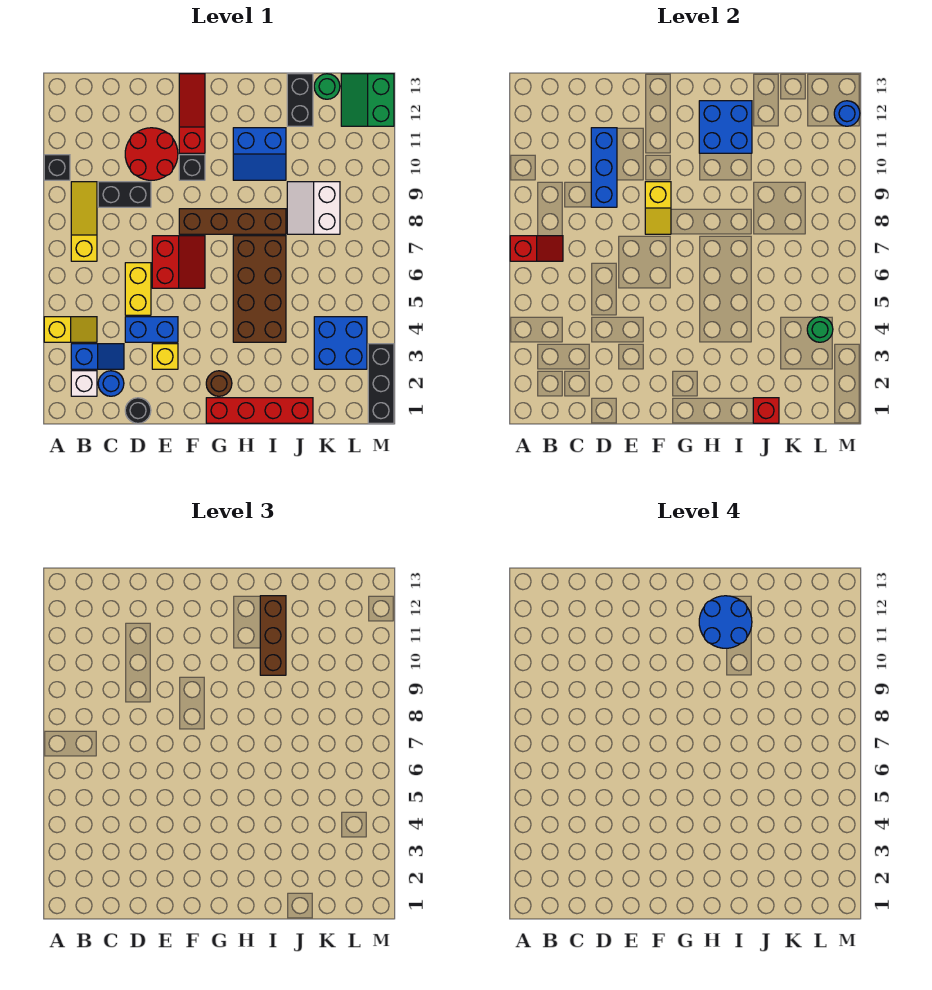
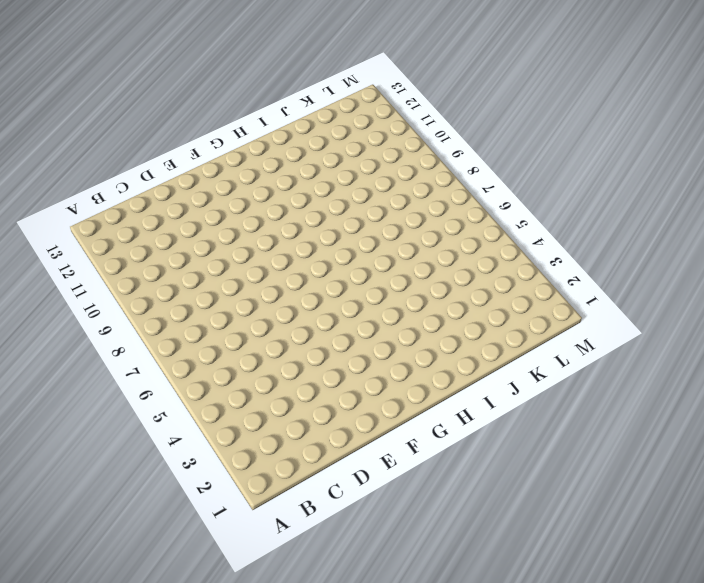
none -> yellow slope A4:B4 level 1 top A
none -> black brick A10 level 1
none -> white brick B2 level 1
none -> blue slope B3:C3 level 1 top B

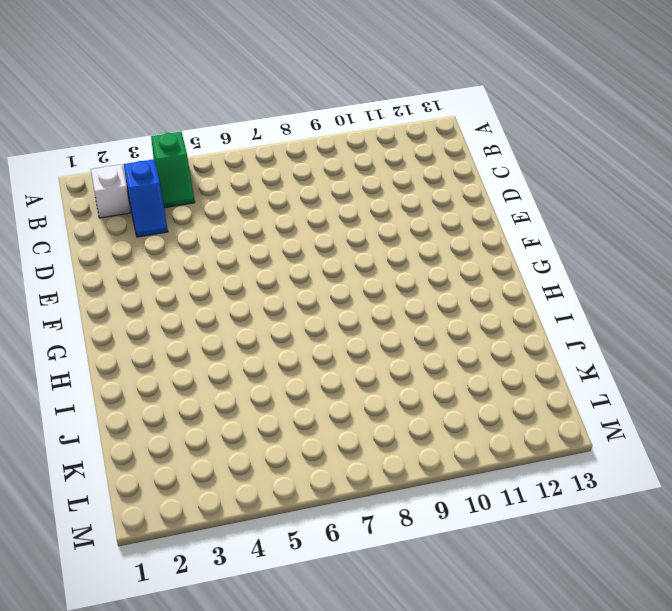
green slope A4:B4 level 1 top A -> yellow slope A4:B4 level 1 top A
none -> black brick A10 level 1
none -> yellow slope B7:B9 level 1 top 7
none -> blue round brick C2 level 1
none -> black brick C9:D9 level 1

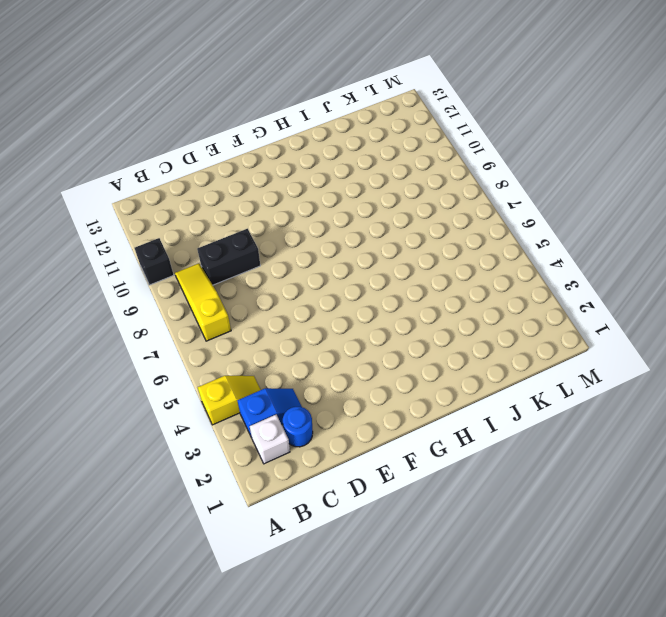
none -> black round brick D1 level 1
none -> blue brick D4:E4 level 1
none -> yellow brick D5:D6 level 1
none -> red round brick D10:E11 level 1

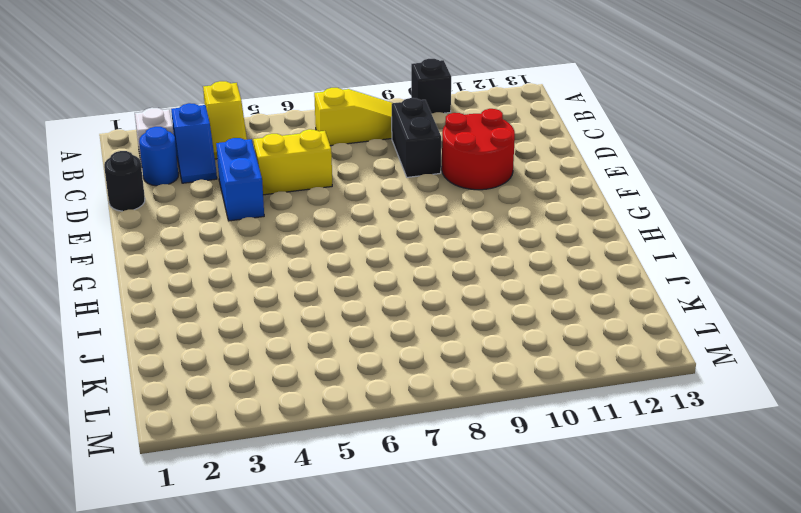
none -> yellow brick E3 level 1
none -> red slope E6:F7 level 1 top E
none -> brown brick F8:I8 level 1
none -> black brick F10 level 1

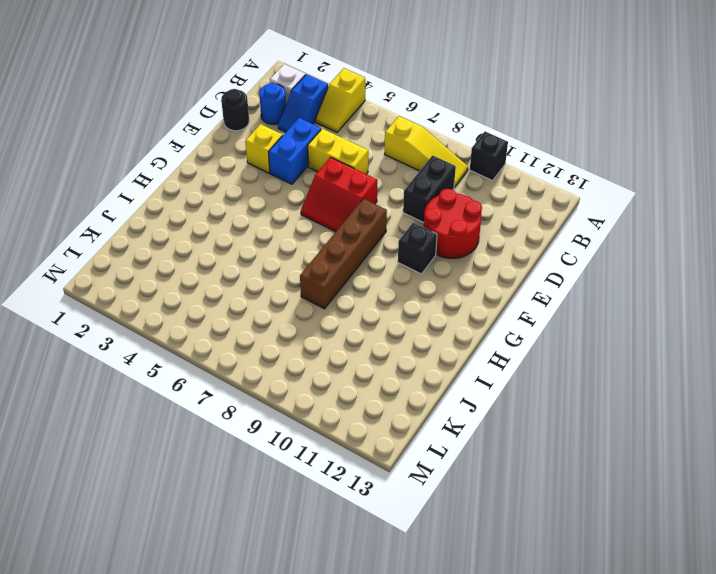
none -> red slope F11:F13 level 1 top 11
none -> red brick G1:J1 level 1
none -> brown round brick G2 level 1
none -> brown brick H4:I7 level 1

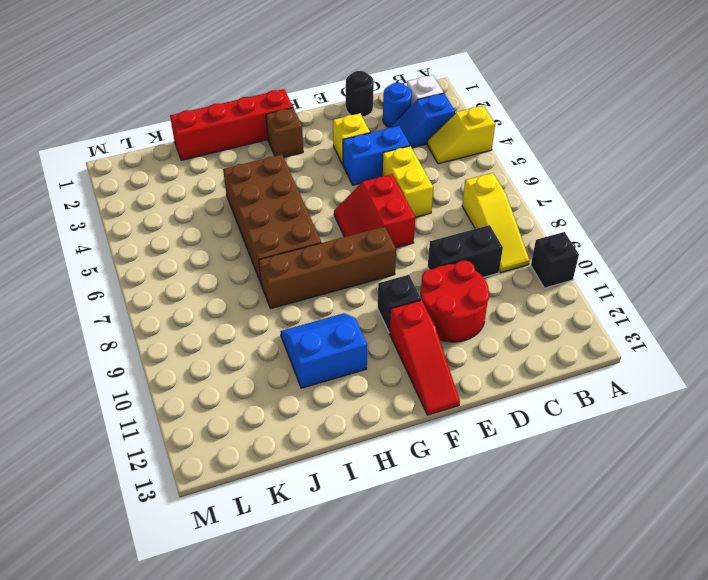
brown brick G2 level 1 -> brown round brick G2 level 1
none -> white slope J8:K9 level 1 top K
none -> black brick J12:J13 level 1
none -> blue brick K3:L4 level 1
none -> green round brick K13 level 1

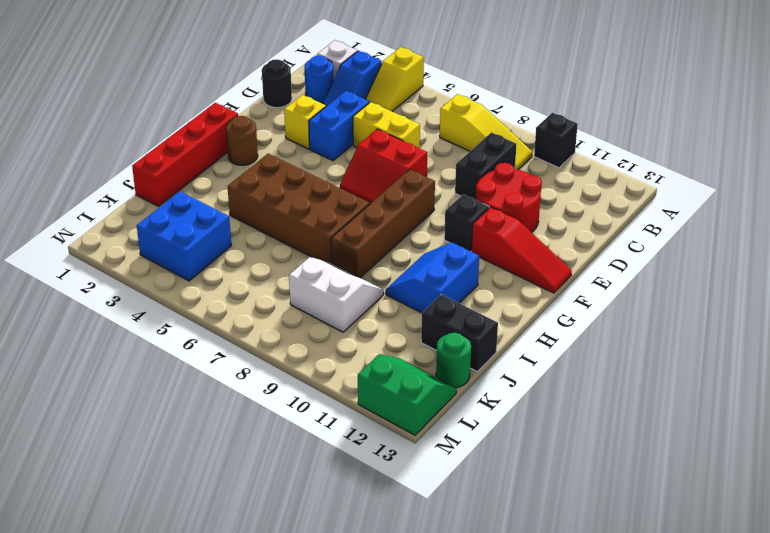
none -> black brick M1:M3 level 1
none -> red slope A7:B7 level 2 top A
none -> blue brick D9:D11 level 2
none -> yellow slope F8:F9 level 2 top 9

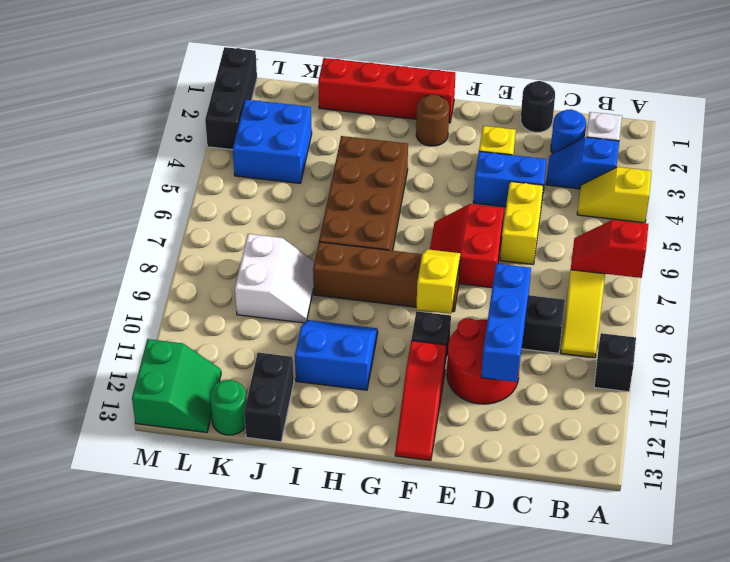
none -> blue brick H11:I12 level 2
none -> red brick J1 level 2
none -> green round brick L4 level 2
none -> blue round brick M12 level 2

